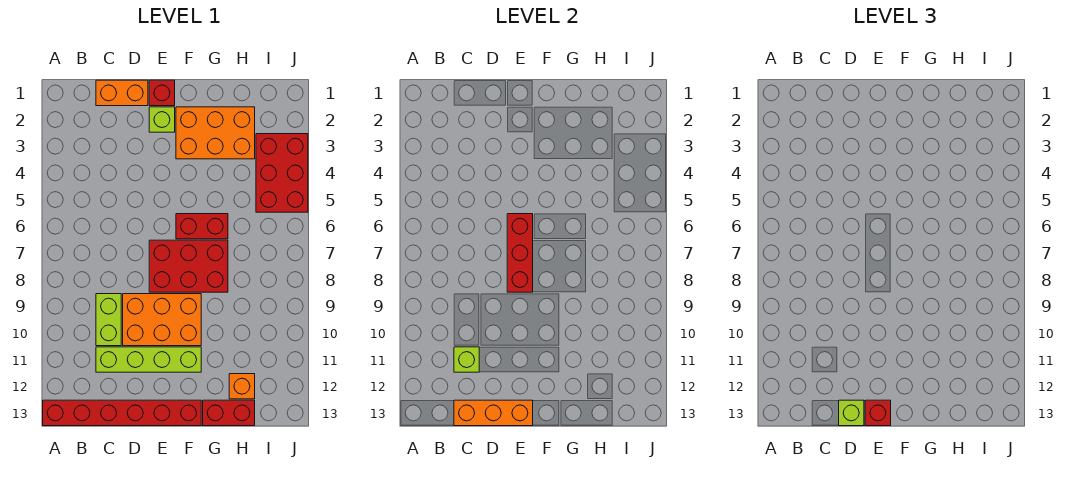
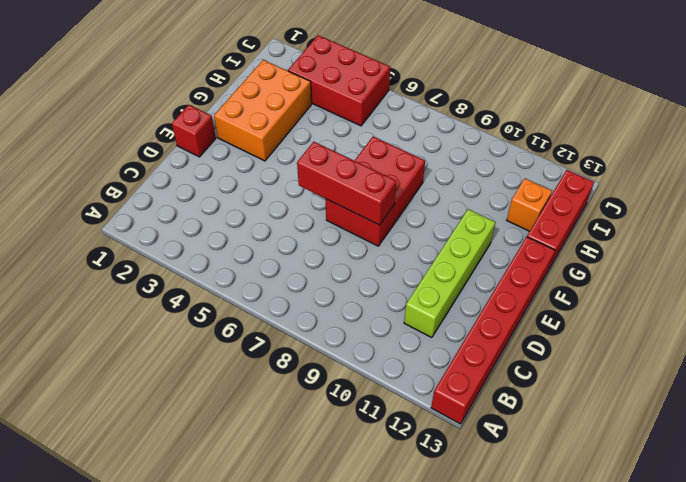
red brick G13:I13 level 1 -> red brick G13:H13 level 1
none -> orange brick C1:D1 level 1
none -> lime brick C9:C10 level 1
none -> orange brick D9:F10 level 1

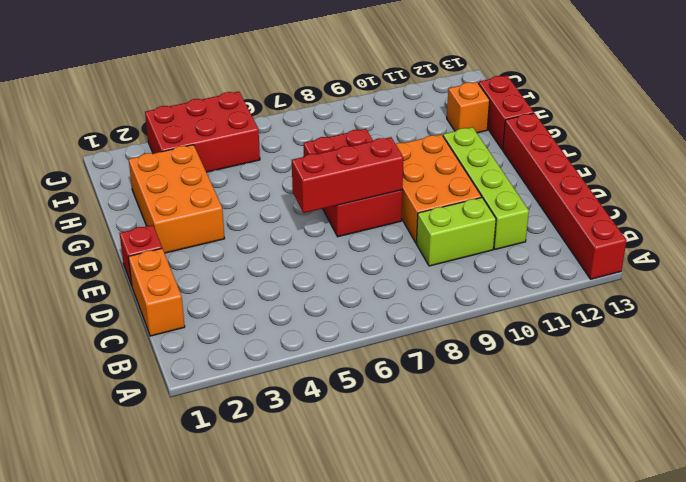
none -> lime brick E2 level 1
none -> red brick F6:G6 level 1
none -> lime brick C11 level 2

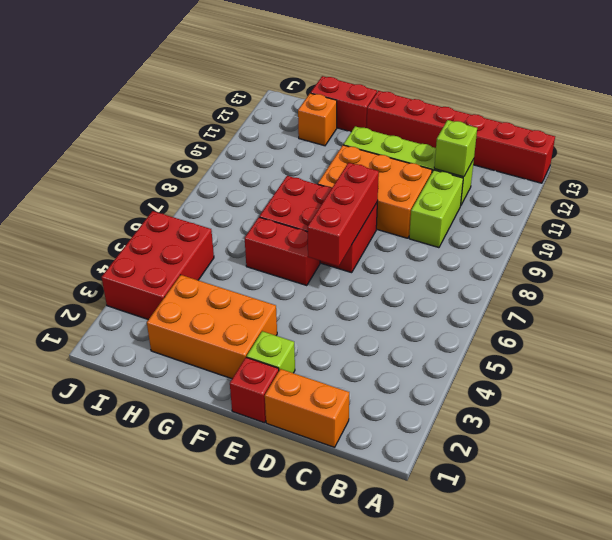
none -> orange brick C13:E13 level 2
none -> lime brick D13 level 3
none -> red brick E13 level 3

